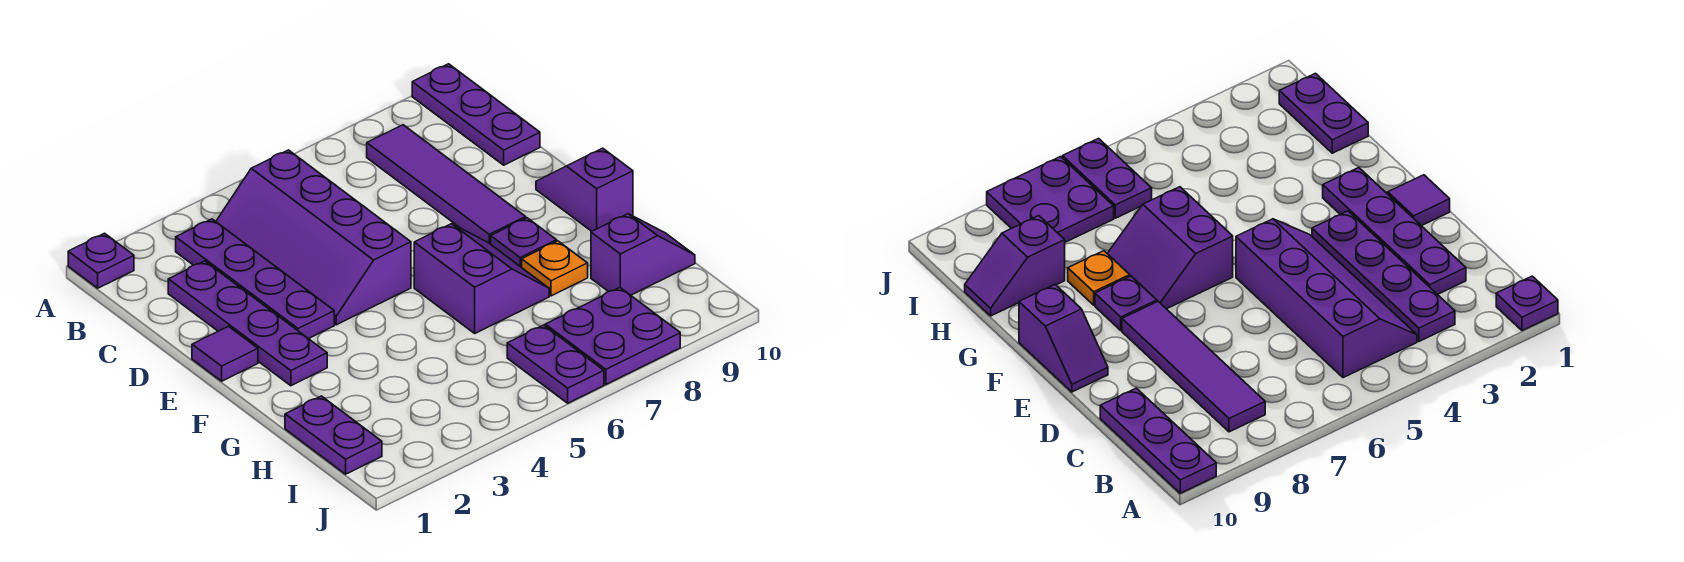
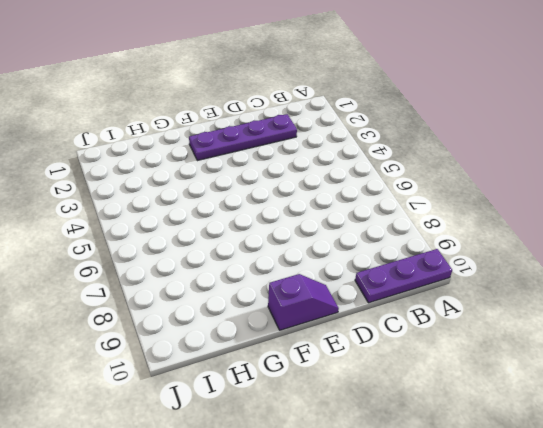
none -> purple plate A1 level 1
none -> purple plate B3:E3 level 1
none -> purple slope B4:E5 level 1 top 5

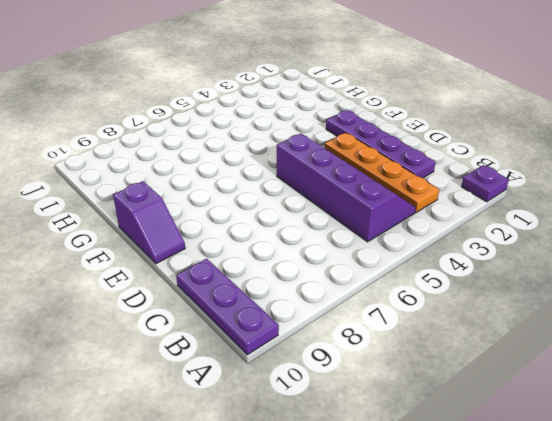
orange plate B3:E3 level 1 -> purple plate B3:E3 level 1
none -> purple tile B8:E8 level 1
none -> purple tile E1 level 1
none -> purple slope F6:G7 level 1 top 6

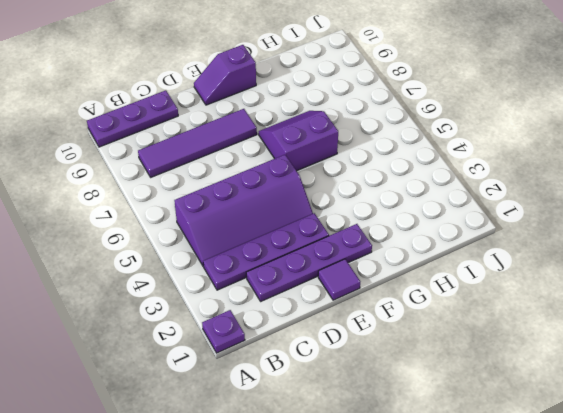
none -> purple plate F8 level 1
none -> orange plate G8 level 1
none -> purple plate H1:I1 level 1

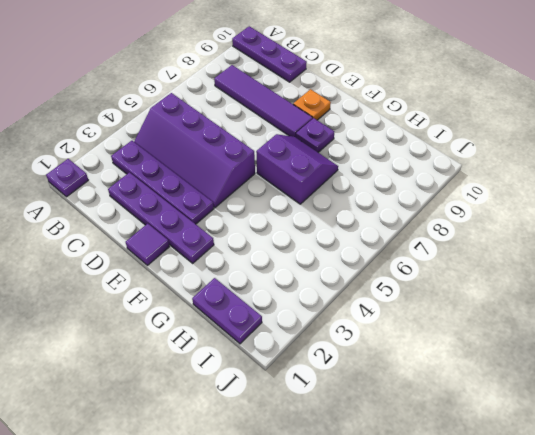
orange plate E9 level 1 -> orange plate G8 level 1
none -> purple slope E10:F10 level 1 top F
none -> purple slope H9:H10 level 1 top 9
none -> purple plate I6:J6 level 1

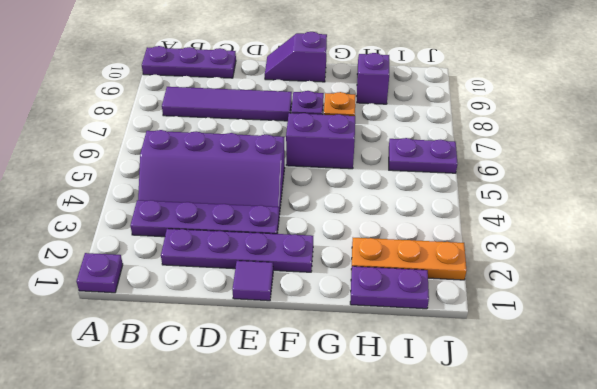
orange plate H2:J2 level 1 -> none
none -> purple plate I7:J8 level 1

